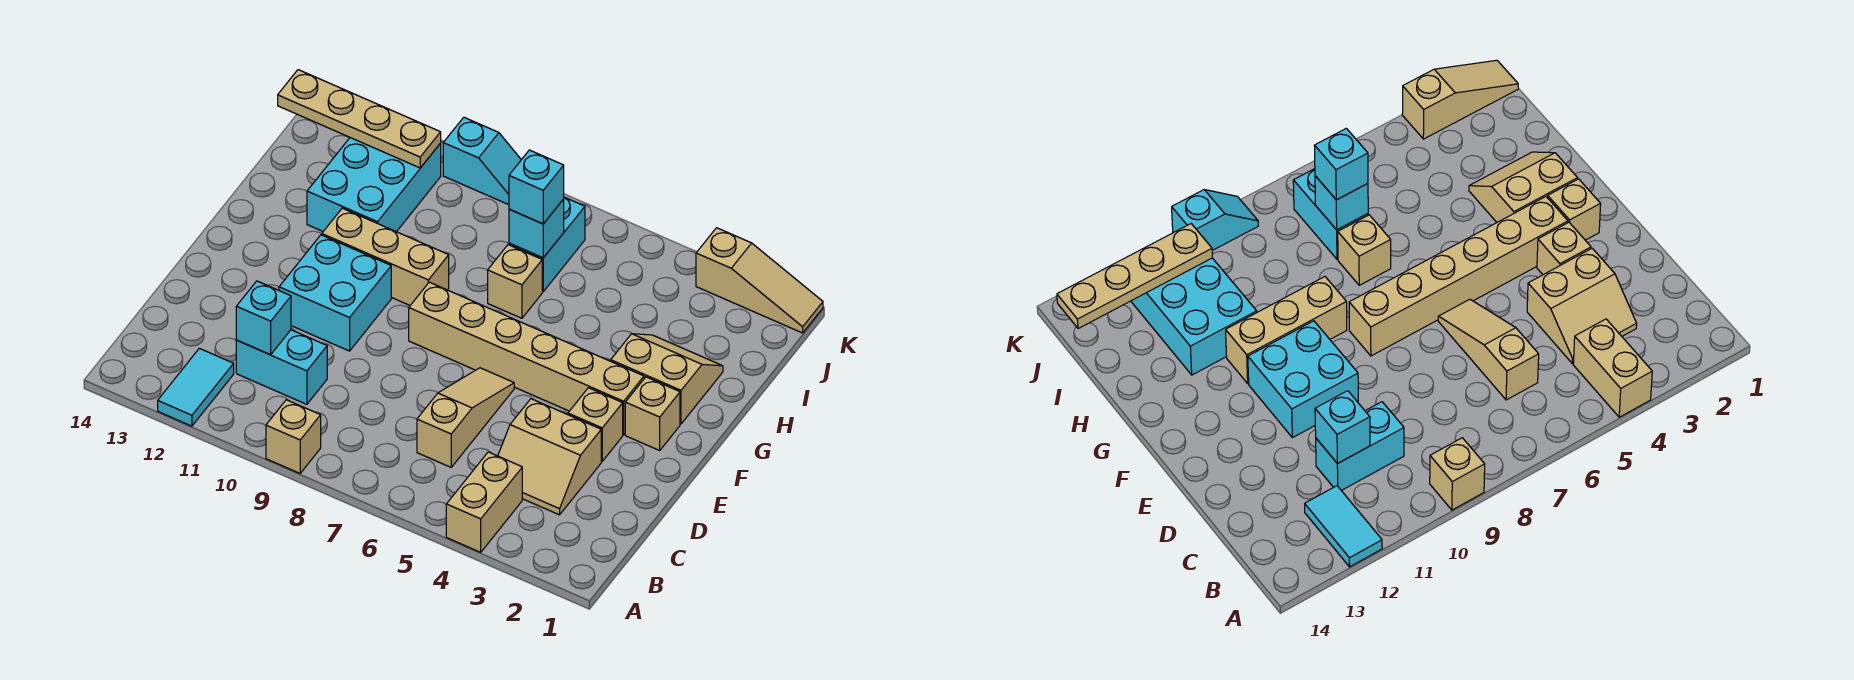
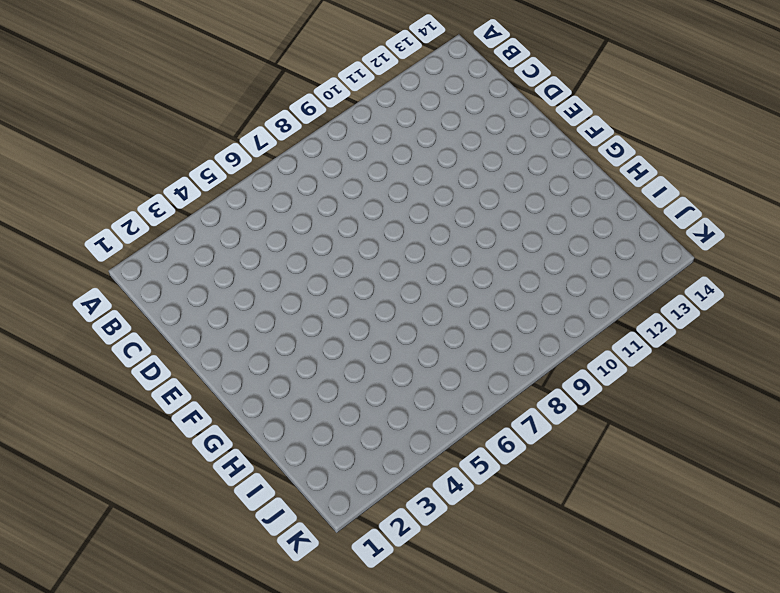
none -> tan brick A4:B4 level 1
none -> tan brick A9 level 1
none -> cyan tile A12:B12 level 1

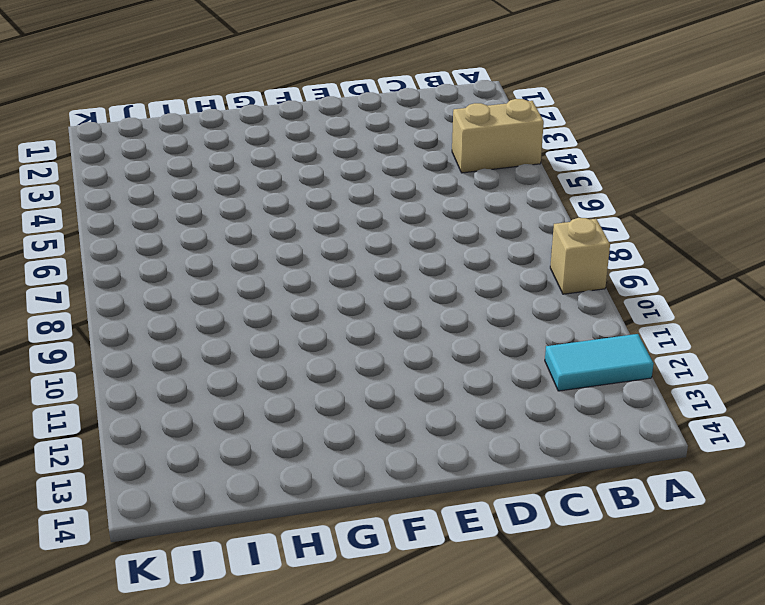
none -> tan slope C3:D4 level 1 top D
none -> tan slope C6:E6 level 1 top C
none -> cyan brick C10:C11 level 1

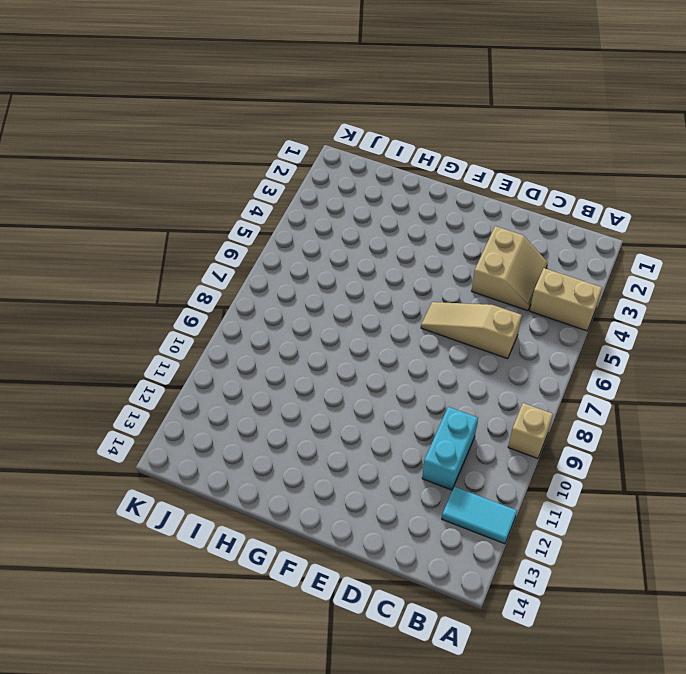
none -> tan brick E3 level 1
none -> cyan brick E10:F11 level 1
none -> tan brick F2 level 1

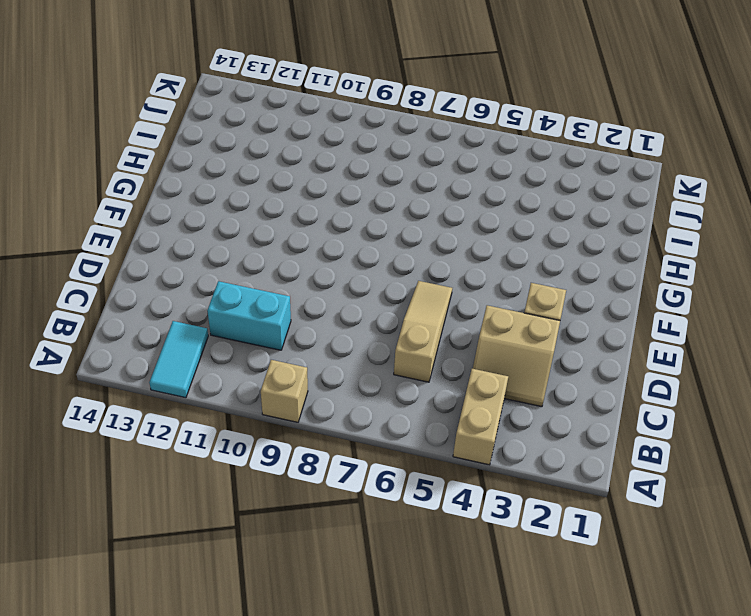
none -> cyan brick E10:F11 level 1
none -> tan brick F2 level 1
none -> tan brick F3:F8 level 1

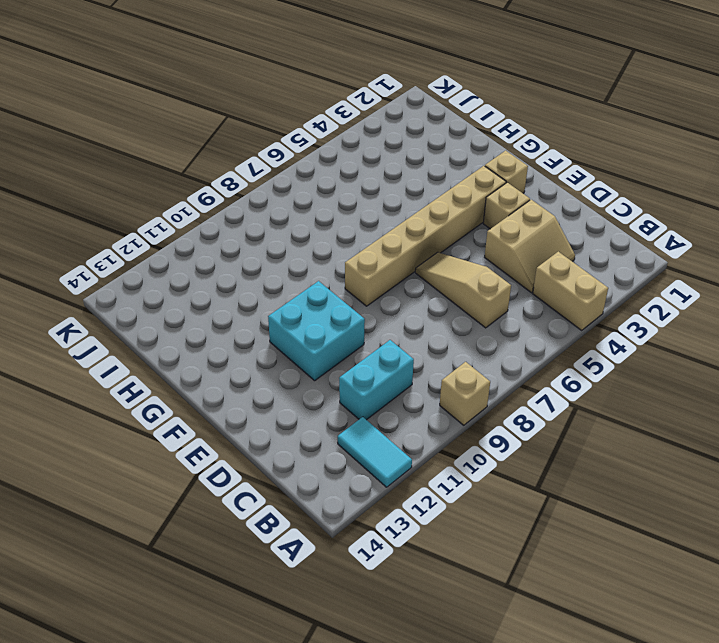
none -> tan slope G2:H3 level 1 top G
none -> tan brick G9:G11 level 1
none -> tan brick H7 level 1

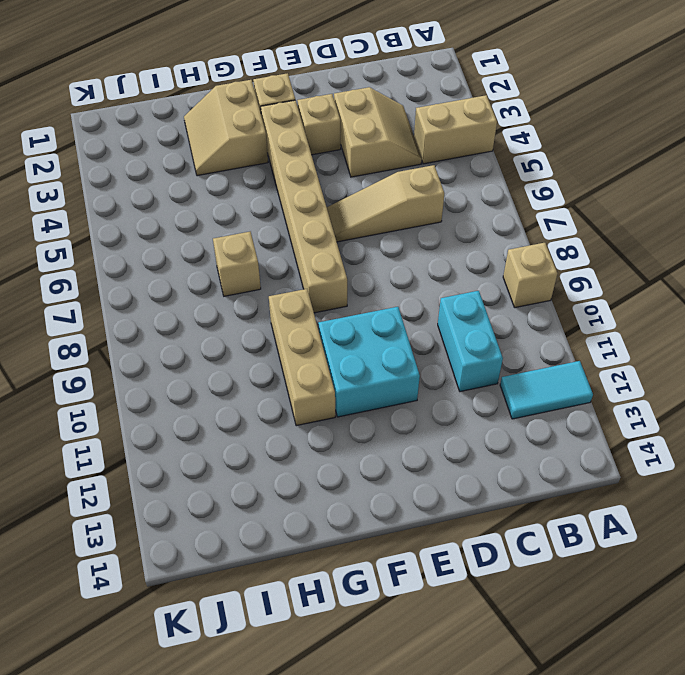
none -> cyan brick H11:J12 level 1
none -> cyan brick I7:J7 level 1
none -> tan slope K1:K3 level 1 top 3

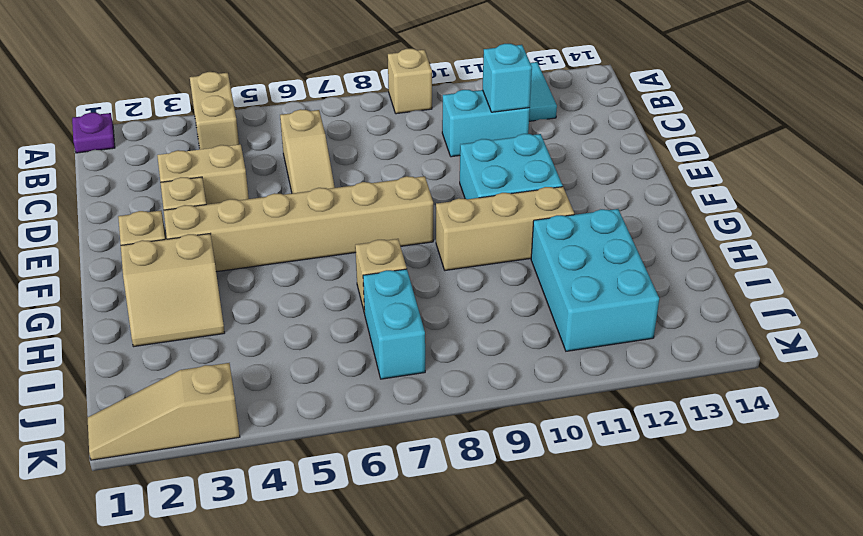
purple plate A1 level 1 -> none
none -> cyan slope K9:K10 level 1 top 10
none -> cyan brick I7 level 2
none -> tan plate J11:J14 level 2

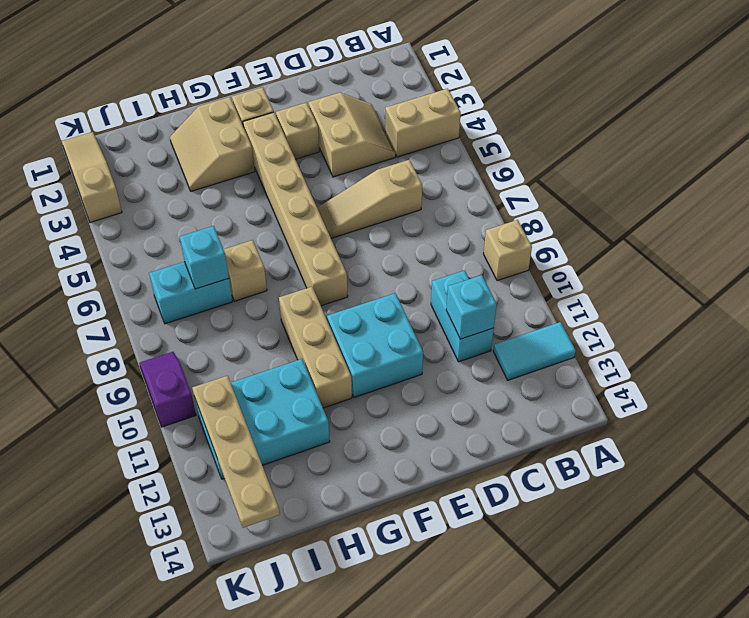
purple slope K9:K10 level 1 top 10 -> cyan slope K9:K10 level 1 top 10
none -> cyan brick I7 level 3

